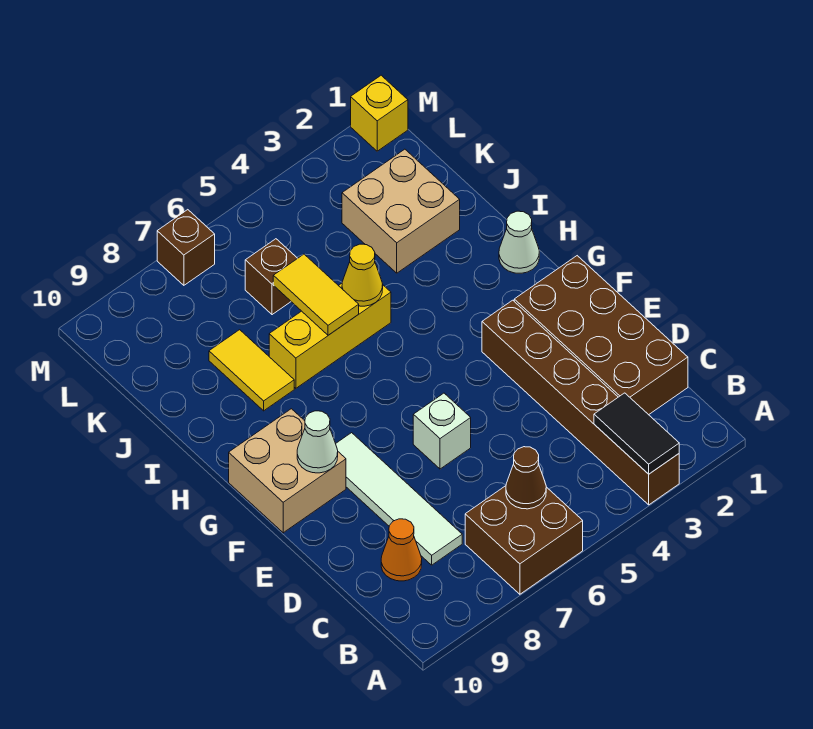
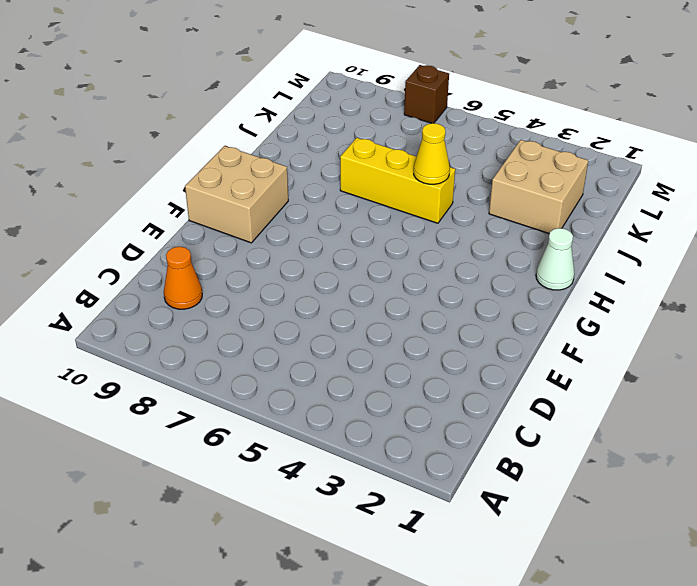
none -> brown brick A3:F3 level 1
none -> brown brick A6:B7 level 1
none -> brown brick C1:F2 level 1

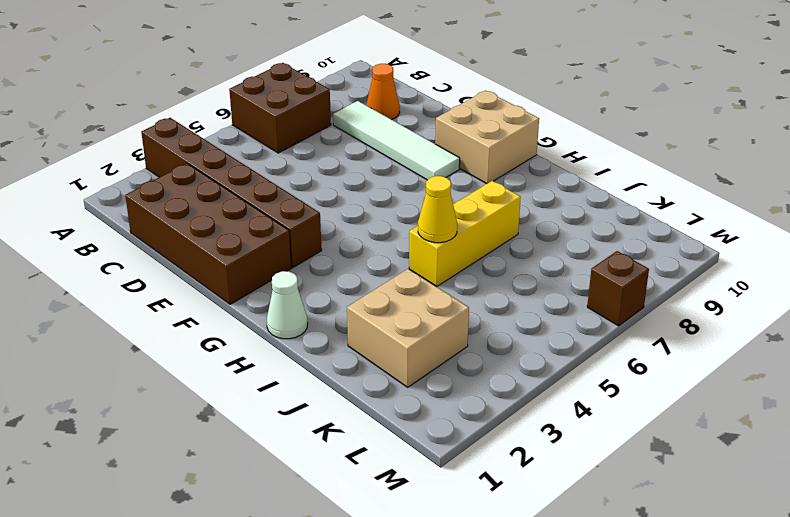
none -> white brick E6 level 1
none -> yellow tile I8:J8 level 1
none -> brown brick K6 level 1

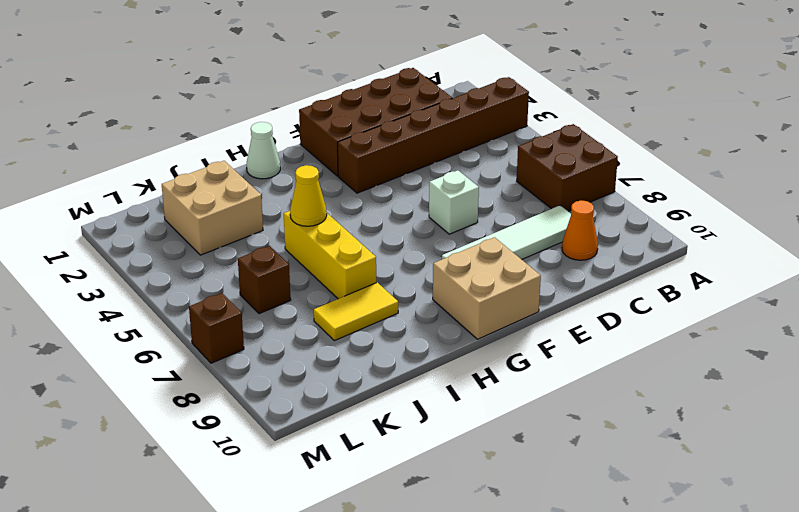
none -> yellow brick M1 level 1
none -> black tile A3:B3 level 2
none -> brown cone B6 level 2

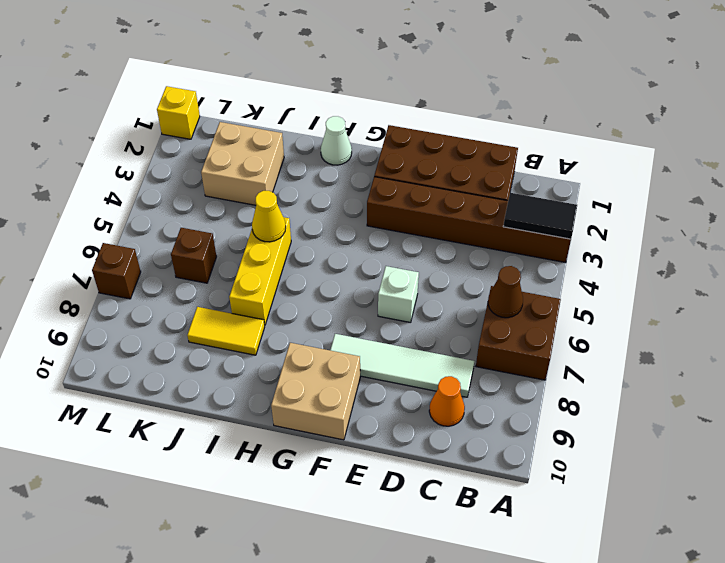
none -> white cone F9 level 2
none -> yellow tile I6:J6 level 2

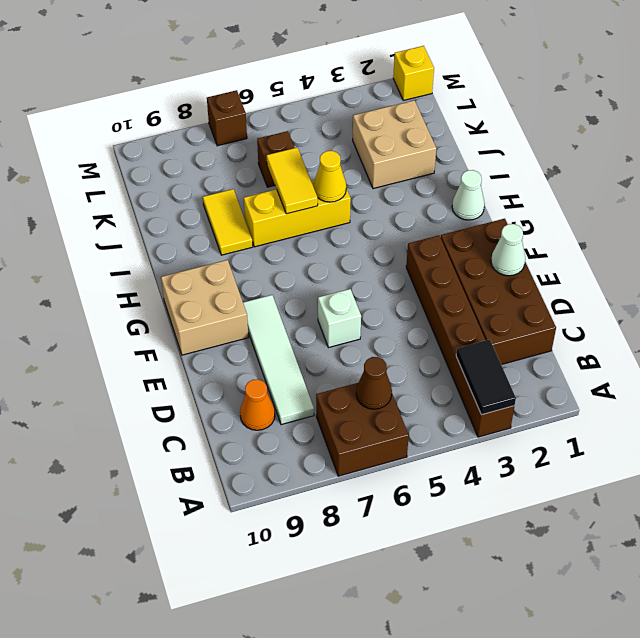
white cone E1 level 2 -> white cone F9 level 2

